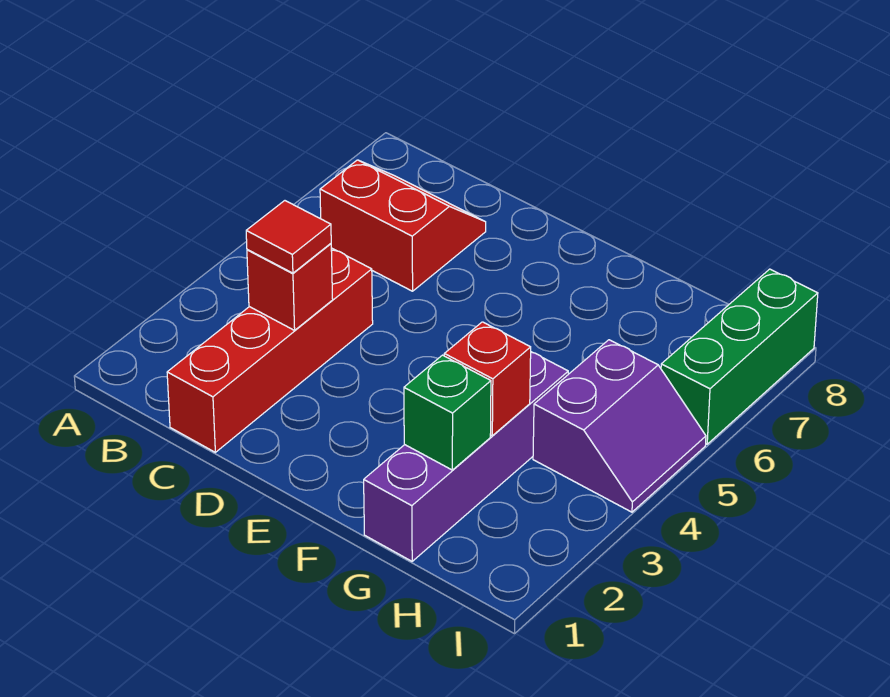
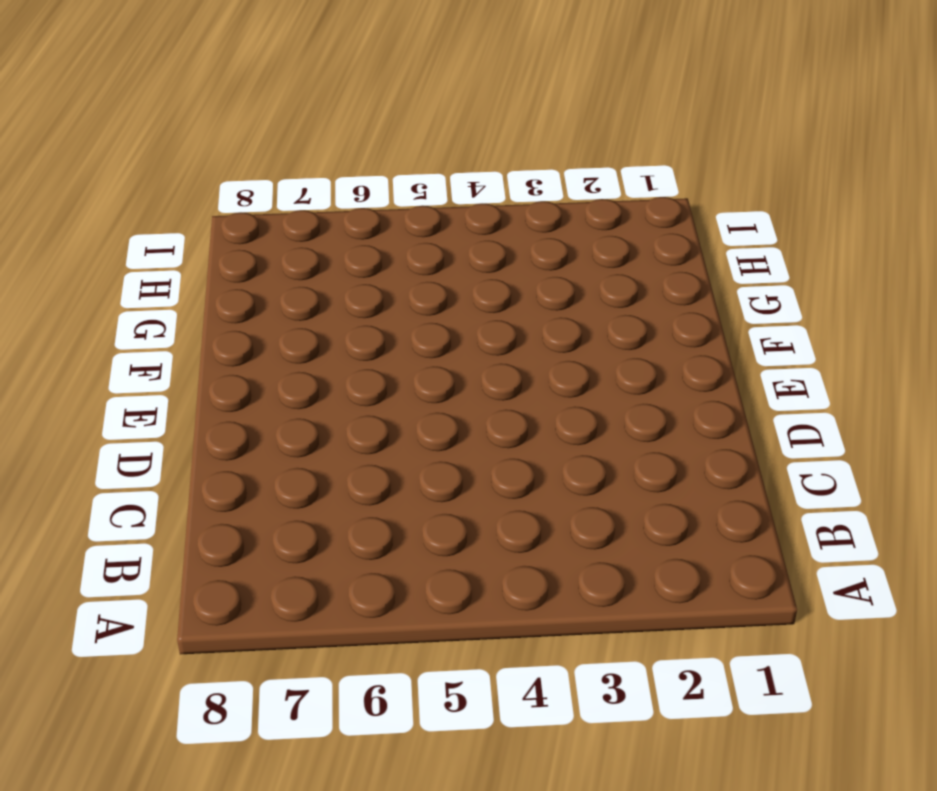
none -> red slope B6:C7 level 1 top 6
none -> red brick C1:C4 level 1

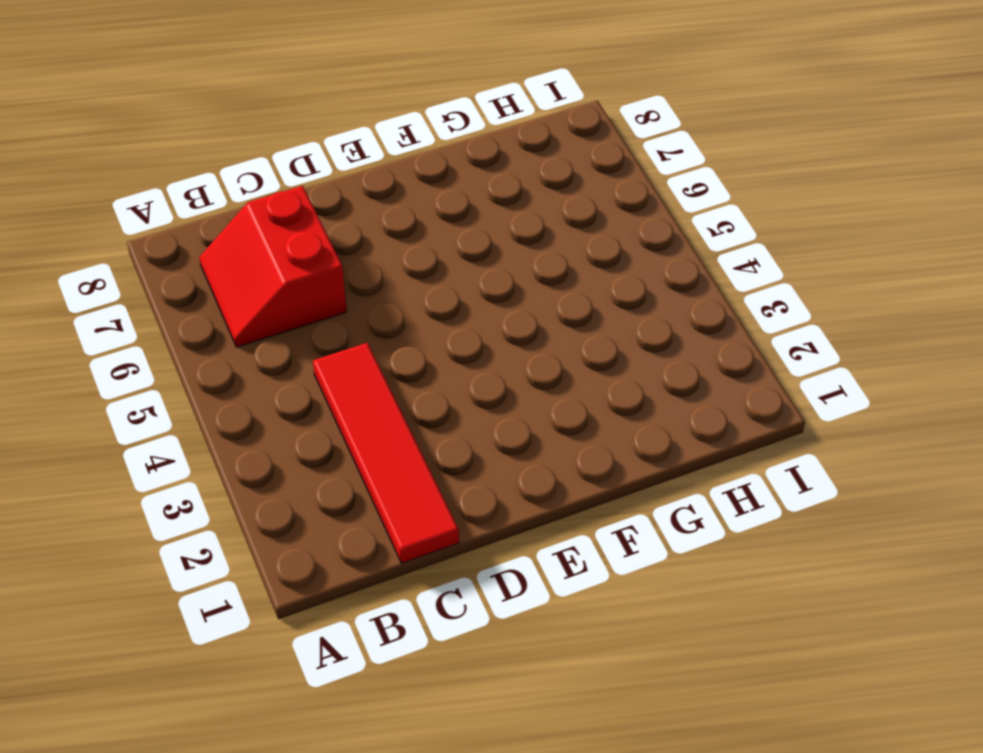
red slope B6:C7 level 1 top C -> red slope B6:C7 level 1 top 6
red tile C1:C4 level 1 -> red brick C1:C4 level 1
none -> purple brick G1:G4 level 1
none -> purple slope H4:I5 level 1 top H

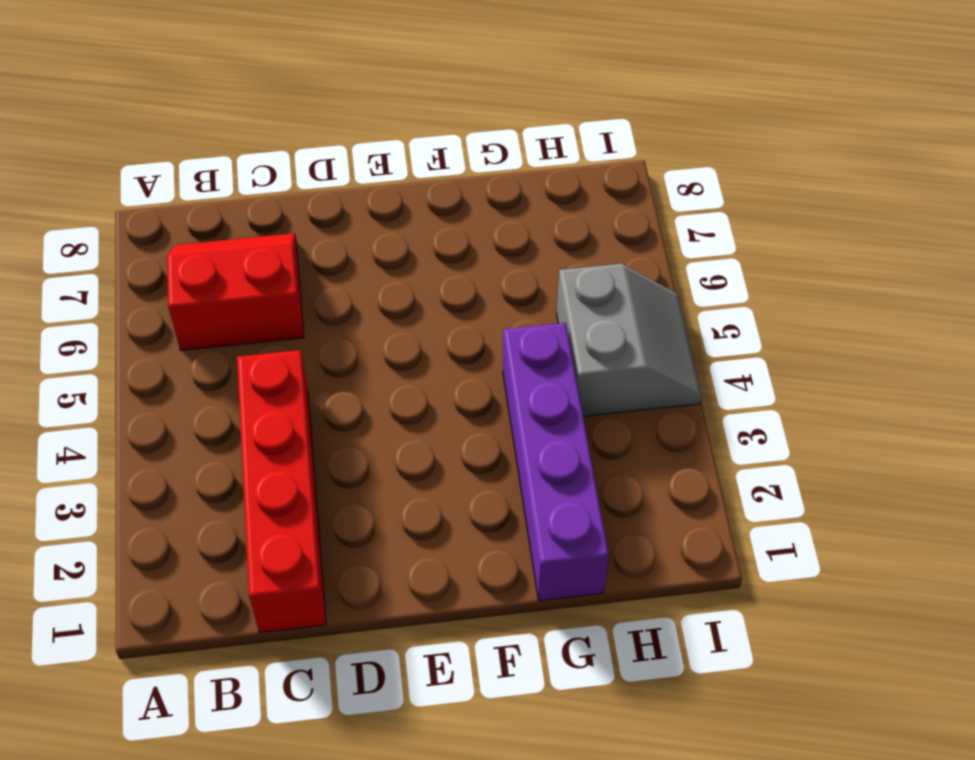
grey slope H4:I5 level 1 top H -> purple slope H4:I5 level 1 top H
none -> green brick I6:I8 level 1
none -> red brick C3 level 2

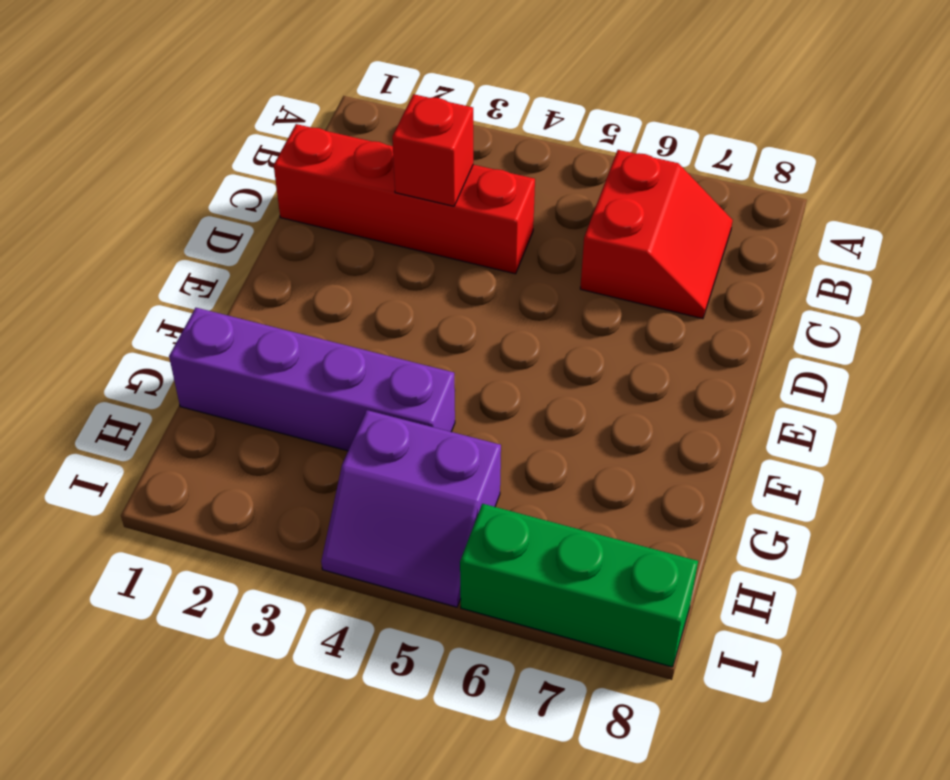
none -> green brick G2 level 2
none -> red brick G3 level 2

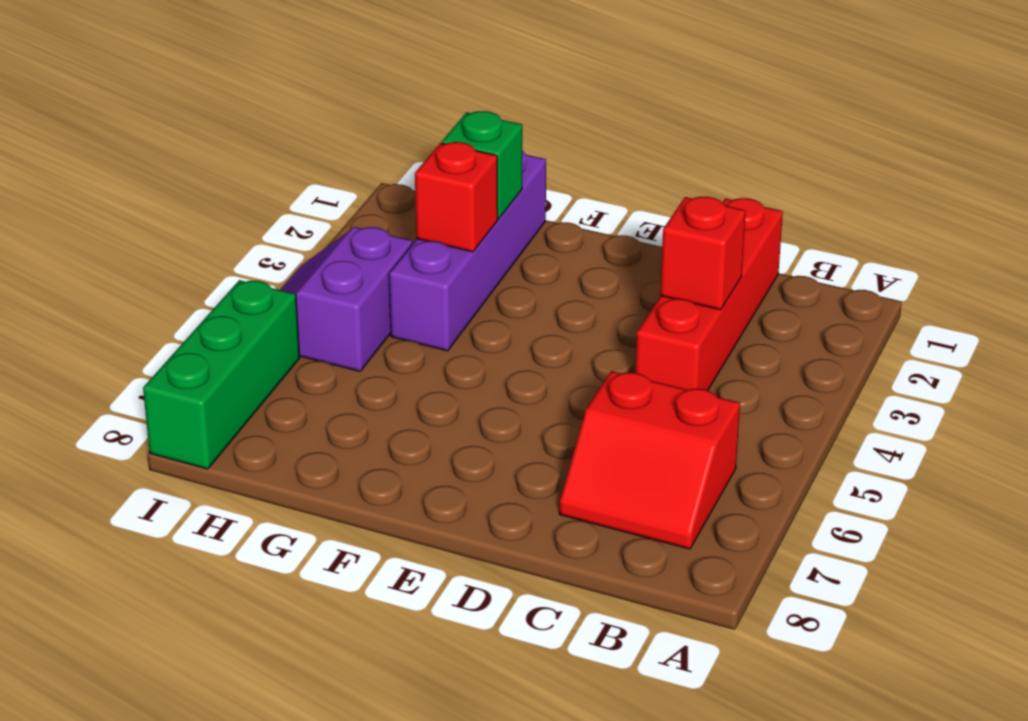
none -> red tile C3 level 3

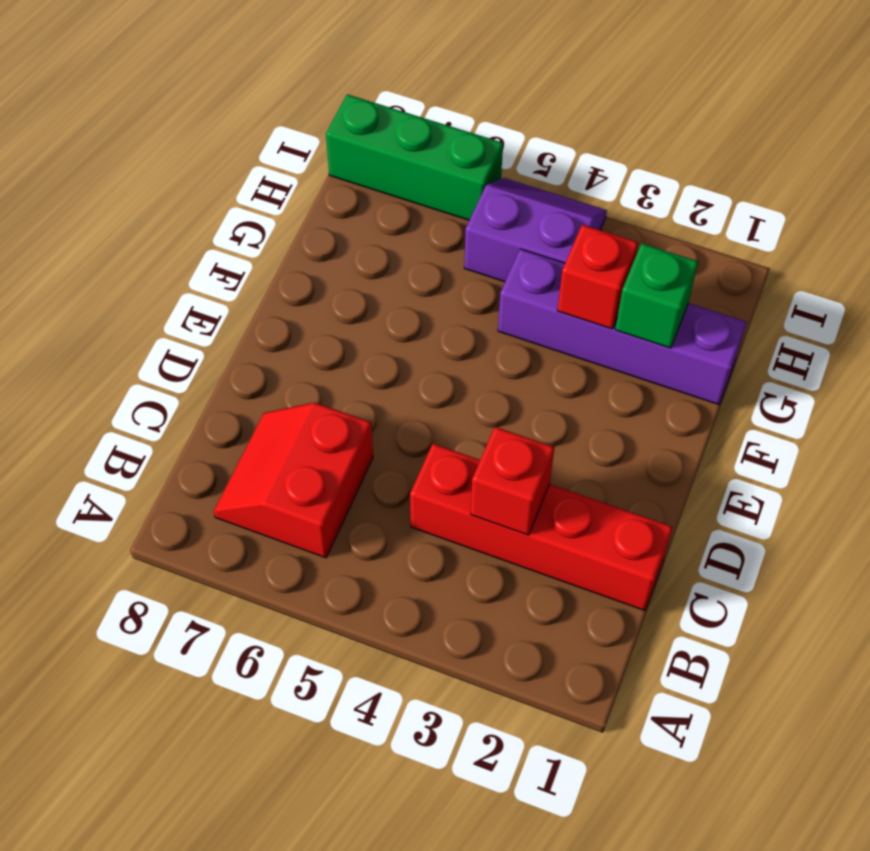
none -> red tile C3 level 3

